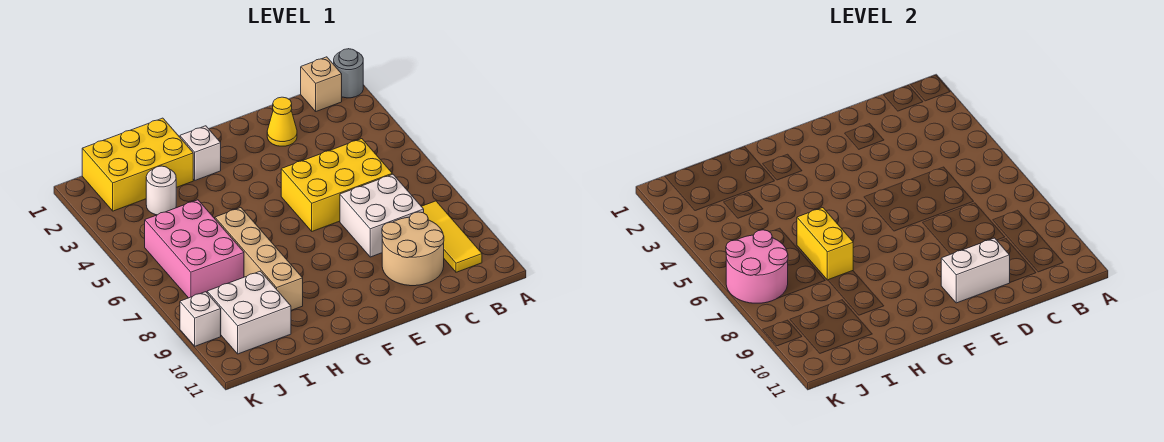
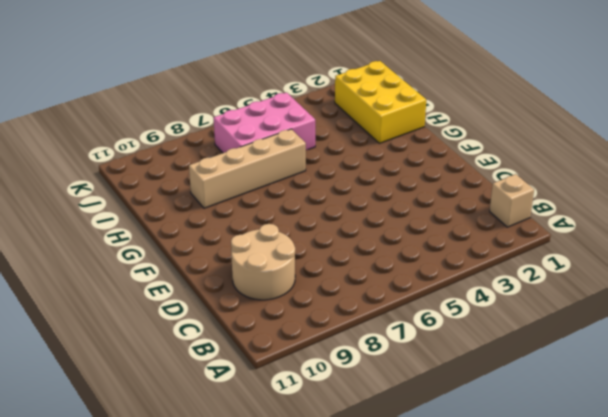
none -> grey round brick A1 level 1
none -> yellow tile B8:B10 level 1
none -> yellow brick C5:E6 level 1

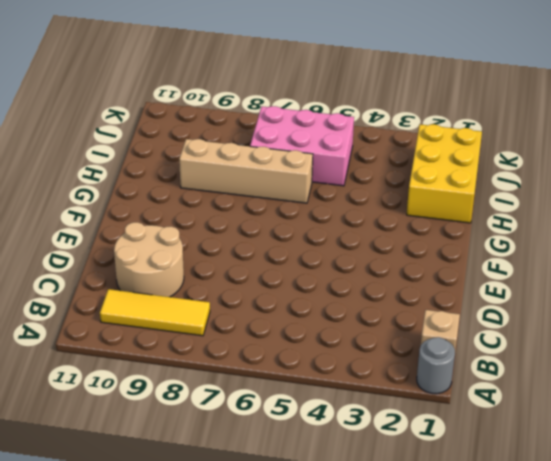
none -> yellow brick C5:E6 level 1
none -> white brick C7:D8 level 1
none -> yellow cone D2 level 1

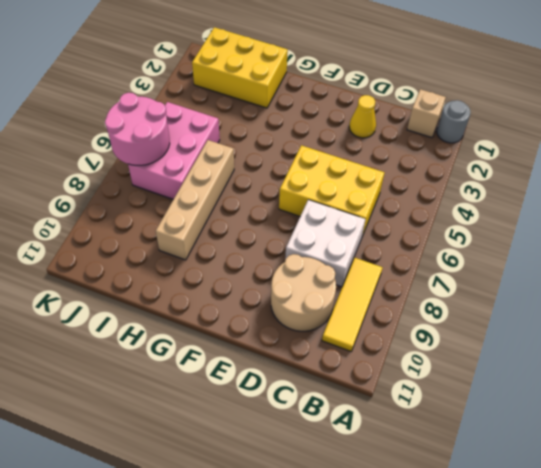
none -> white brick G2 level 1
none -> white round brick I3 level 1
none -> white brick I9:J10 level 1

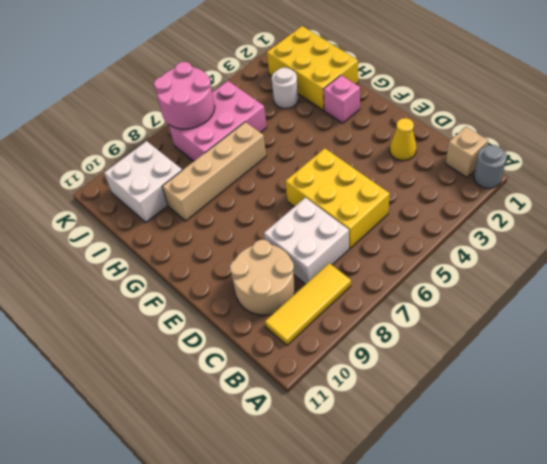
pink brick G2 level 1 -> white brick G2 level 1
none -> white brick K9 level 1
none -> white brick D10:E10 level 2
none -> yellow brick H6:H7 level 2

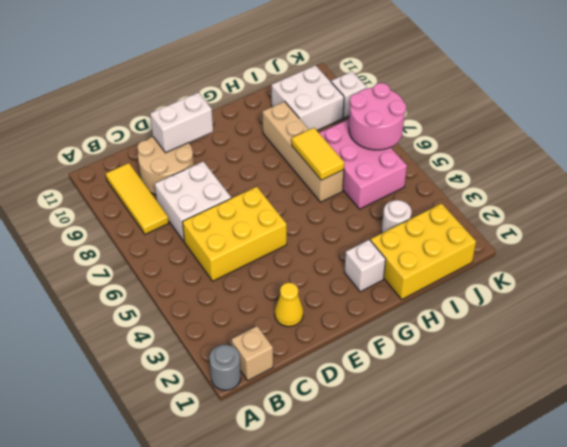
yellow tile H6:H7 level 2 -> yellow brick H6:H7 level 2

